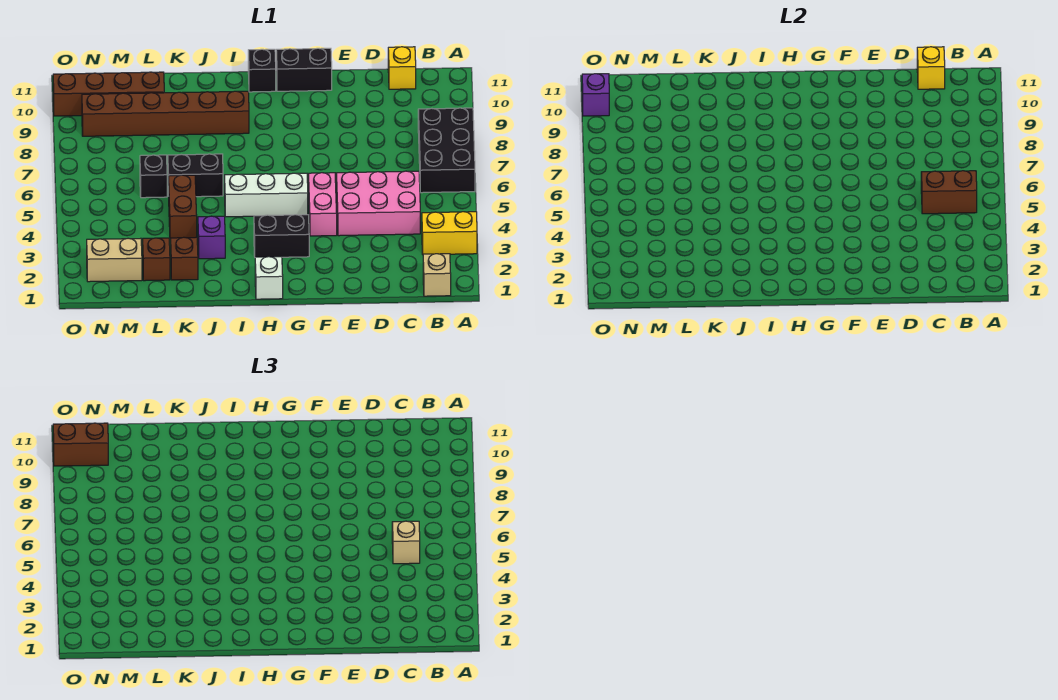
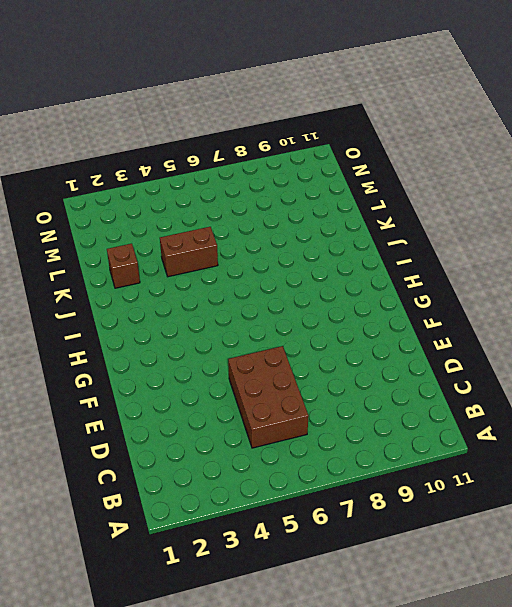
brown brick C5:E6 level 1 -> pink brick C4:E5 level 1
none -> yellow brick A3:B3 level 1
none -> black brick A6:B8 level 1
none -> tan brick B1 level 1

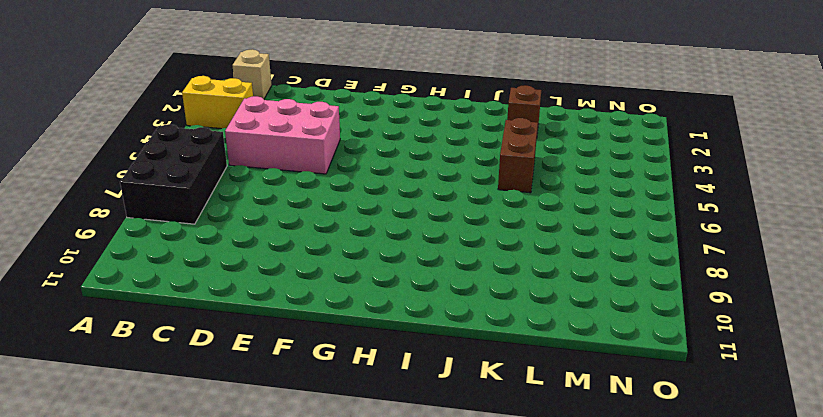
none -> yellow brick C11 level 1
none -> pink brick F4:F5 level 1
none -> black brick F11:G11 level 1

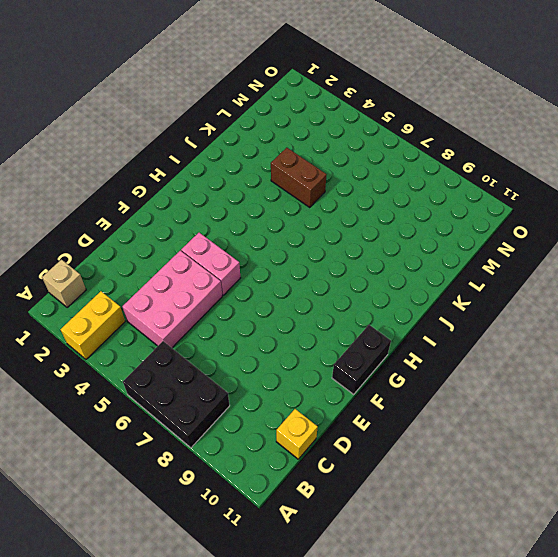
none -> black brick G3:H3 level 1
none -> white brick G5:I5 level 1
none -> white brick H1 level 1

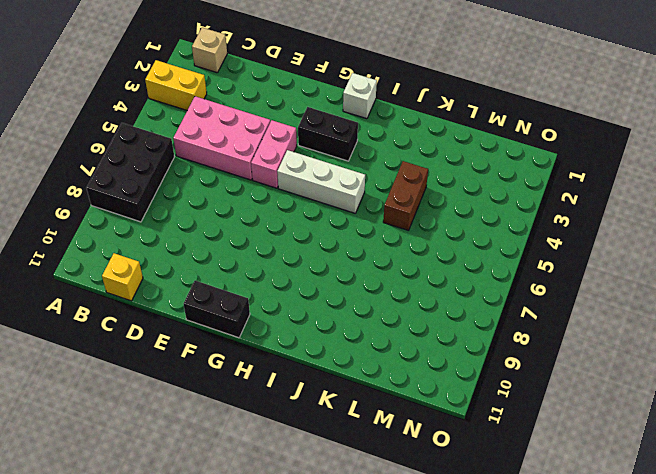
none -> black brick H11 level 1
none -> brown brick I9:N9 level 1
none -> purple brick J3 level 1

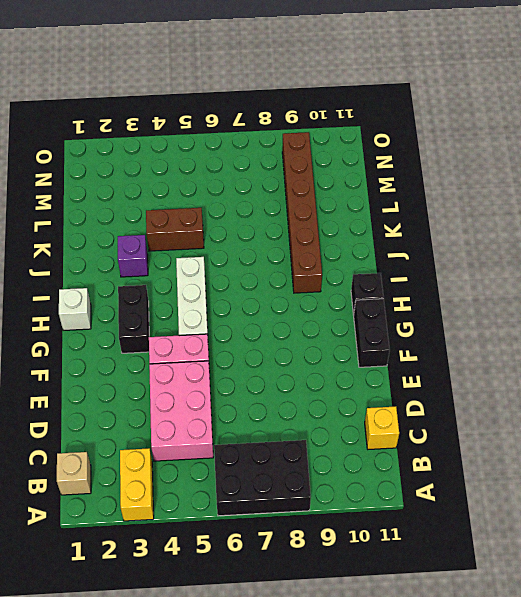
none -> black brick J6:K6 level 1
none -> brown brick K2 level 1
none -> brown brick L2 level 1

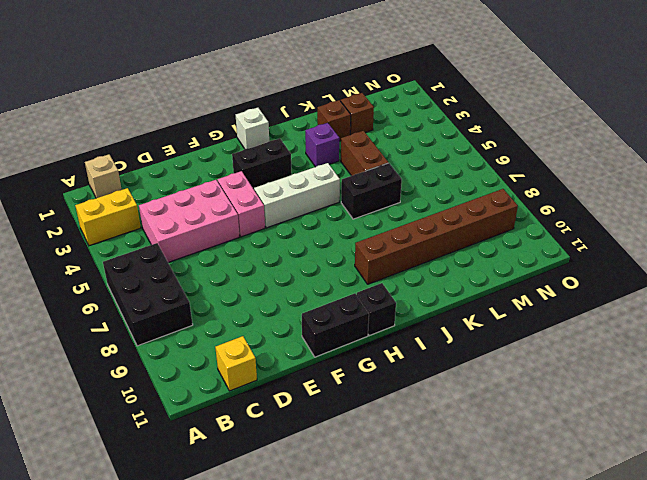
none -> black brick L6 level 1
none -> brown brick L10:O10 level 1
none -> tan brick M2:N2 level 1

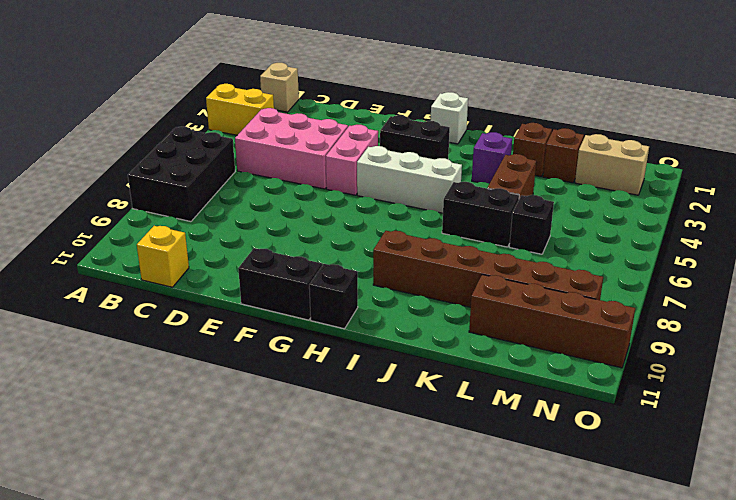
none -> brown brick B5:C5 level 2
none -> yellow brick C11 level 2
none -> purple brick O10 level 2

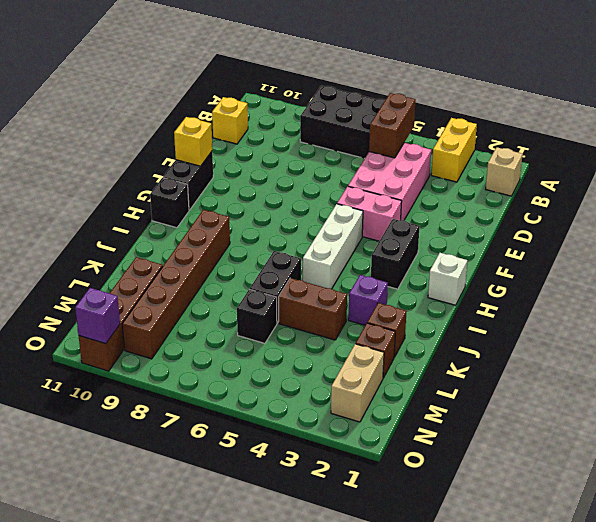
yellow brick F11 level 2 -> yellow brick C11 level 2
none -> tan brick C5 level 3
none -> brown brick N10:O10 level 3

